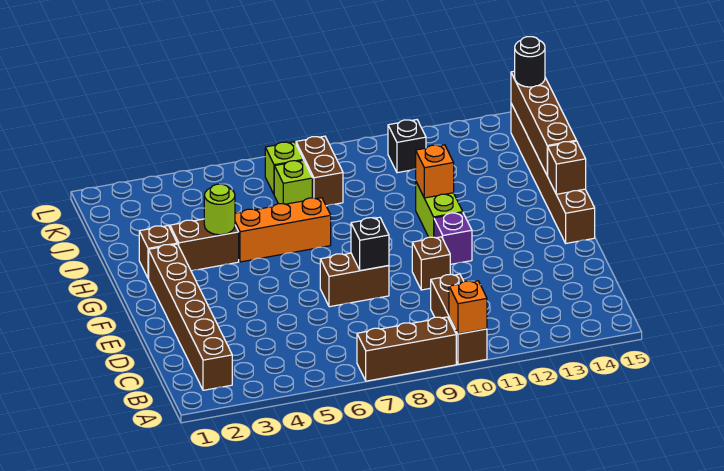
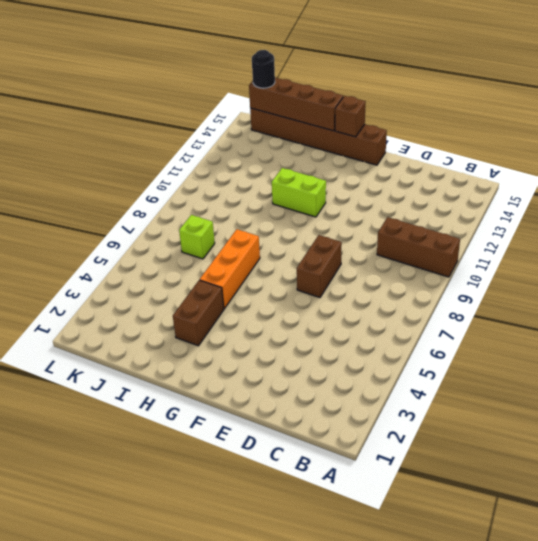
none -> brown brick A7:A9 level 1
none -> brown brick B2:G2 level 1
none -> brown brick E10 level 1

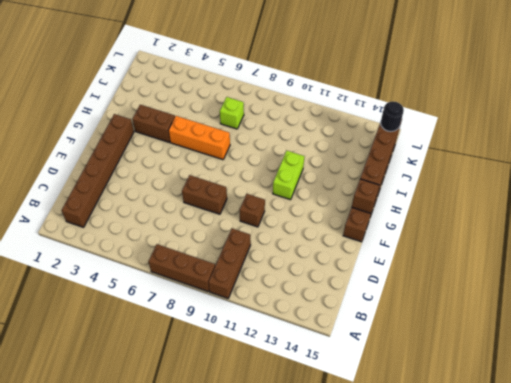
none -> purple brick F11 level 1
none -> brown brick H2 level 1
none -> brown brick J8:K8 level 1

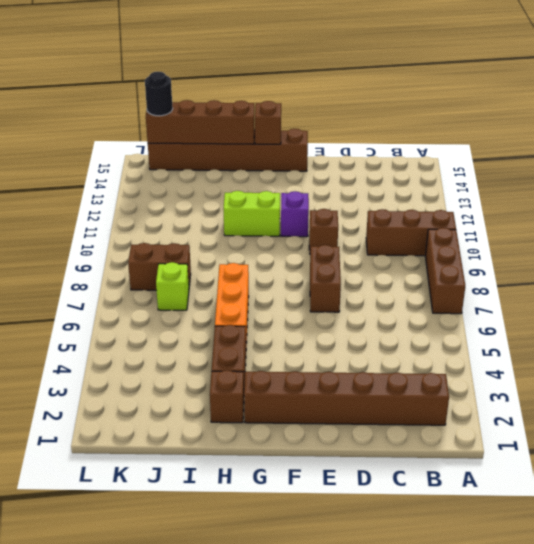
none -> lime brick K7 level 1
none -> black brick K11 level 1
none -> orange brick A10 level 2

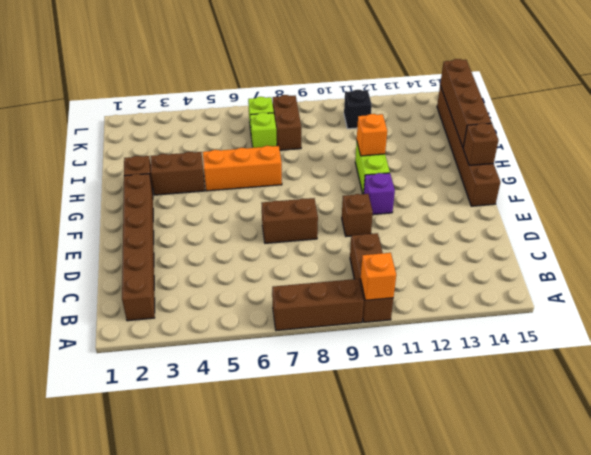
none -> black brick E8 level 2
none -> lime round brick H4 level 2
none -> black round brick K15 level 3

